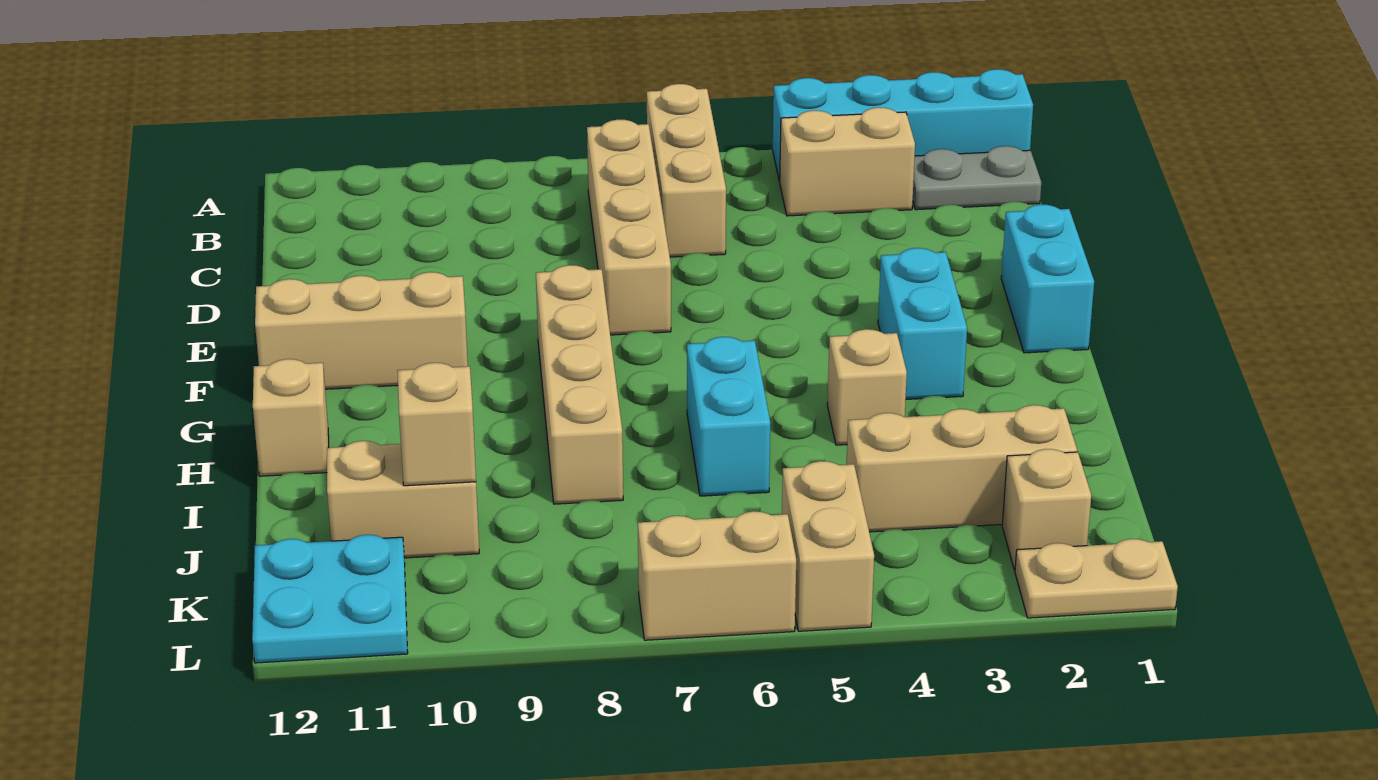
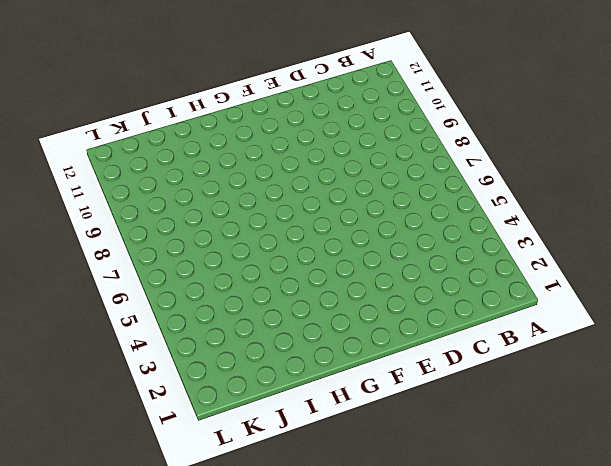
none -> cyan brick A1:A4 level 1
none -> tan brick A6:C6 level 1
none -> grey plate B1:B2 level 1

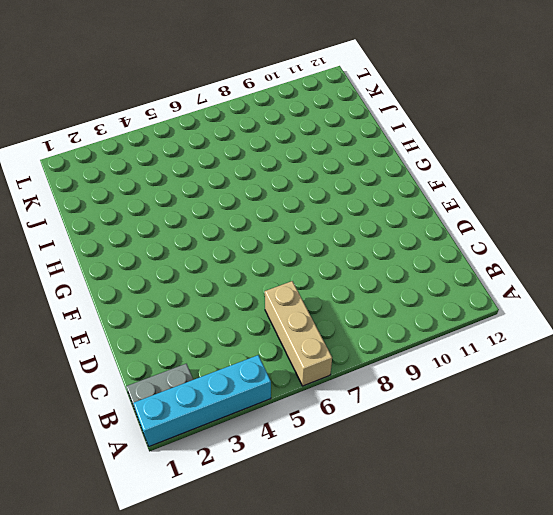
none -> tan brick B3:B4 level 1
none -> tan brick B7:E7 level 1
none -> cyan brick E1:F1 level 1

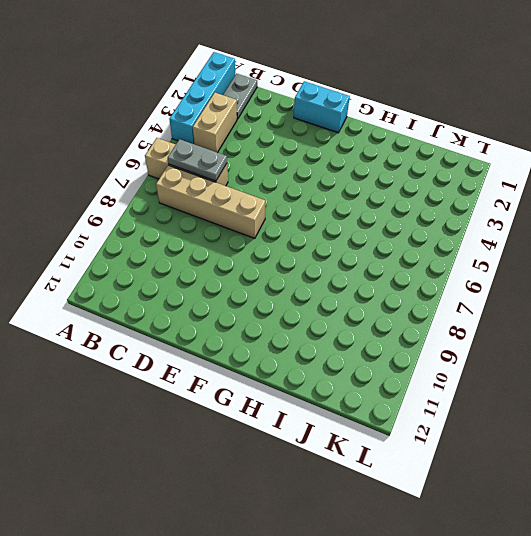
grey plate B6:C6 level 2 -> none
none -> cyan brick F3:G3 level 1
none -> tan brick F8:I8 level 1
none -> tan brick F10:F12 level 1

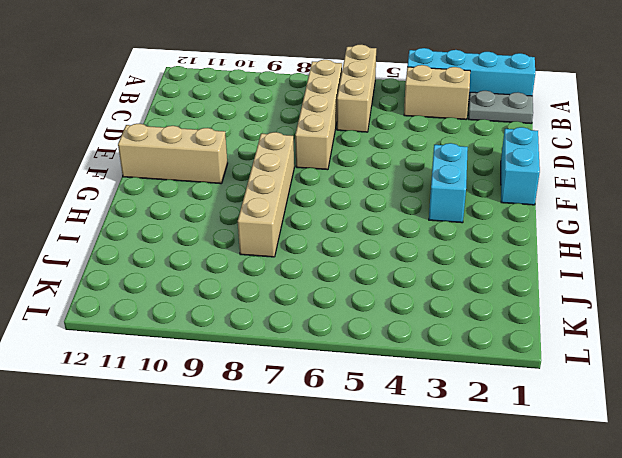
none -> tan brick H4 level 1
none -> cyan brick H6:I6 level 1
none -> tan brick H12 level 1

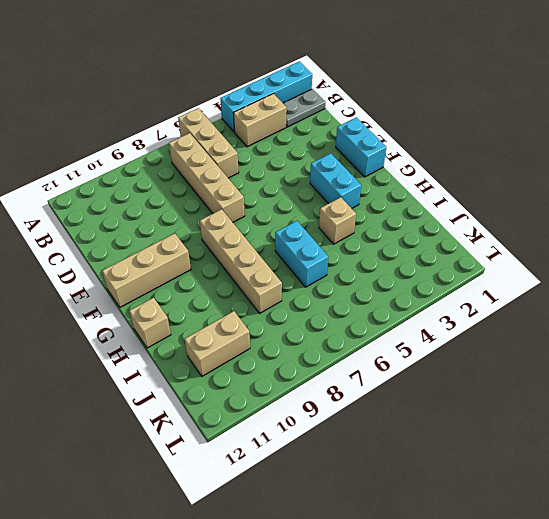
none -> tan brick J2:J4 level 1
none -> tan brick K2 level 1
none -> tan brick K5:L5 level 1

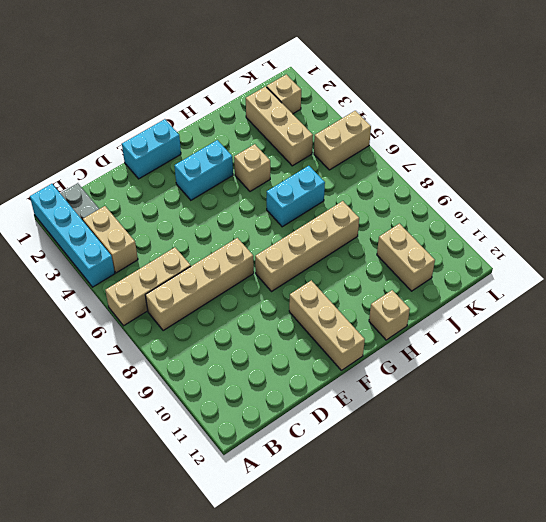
none -> cyan plate K11:L12 level 1
none -> tan plate L1:L2 level 1
none -> tan brick L6:L7 level 1

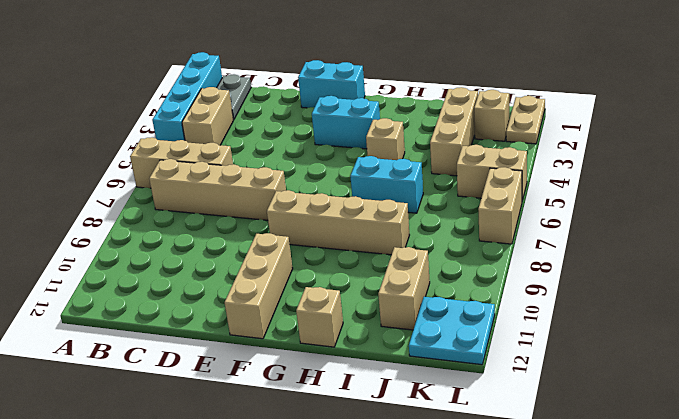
none -> tan brick J10 level 2

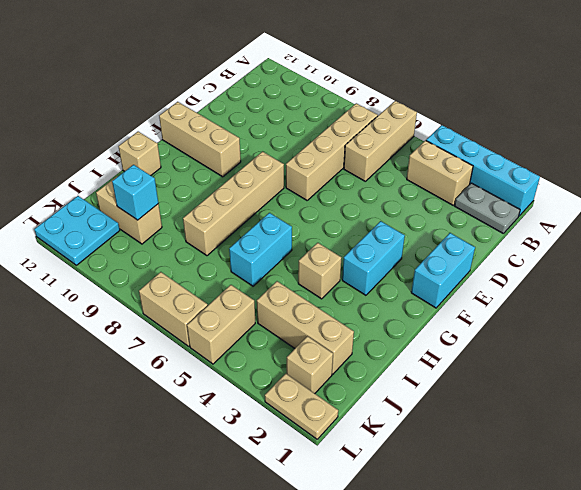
cyan brick J10 level 2 -> tan brick J10 level 2

